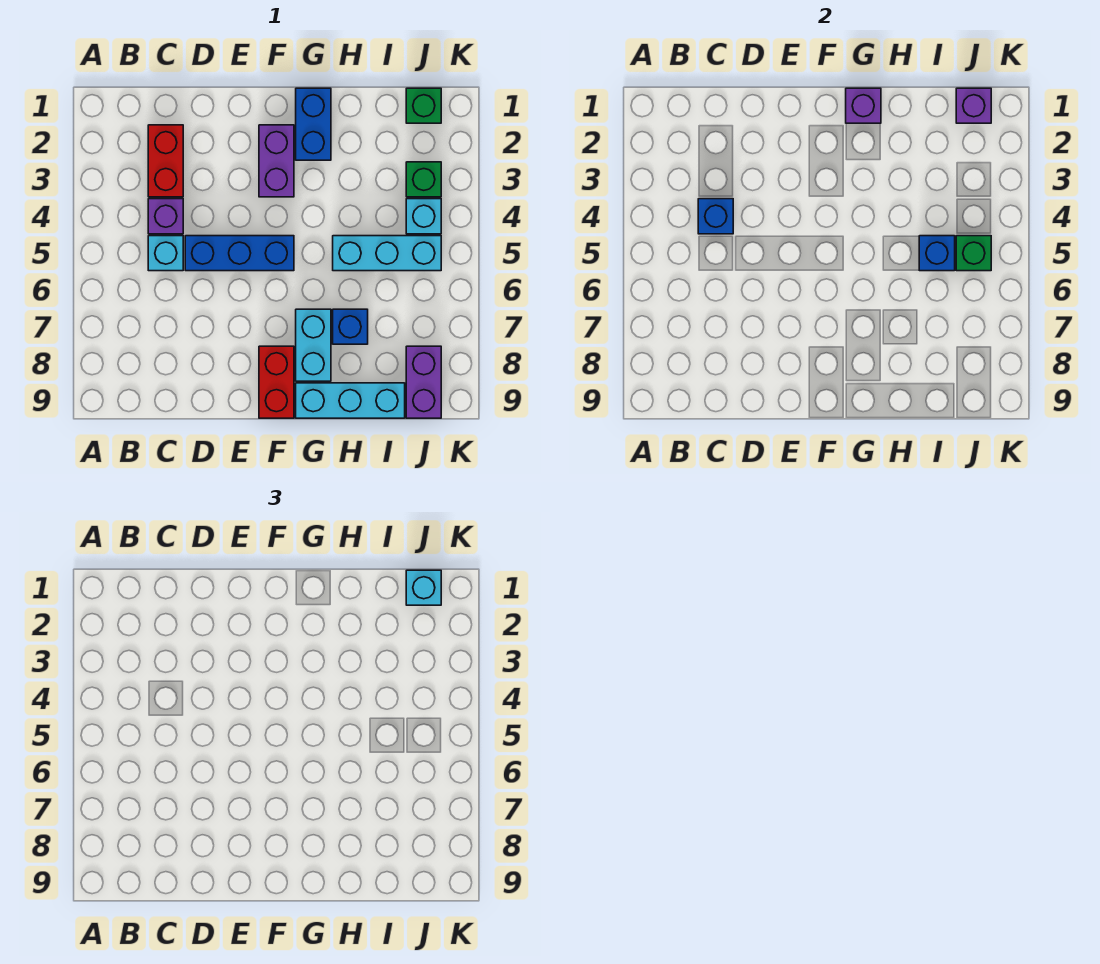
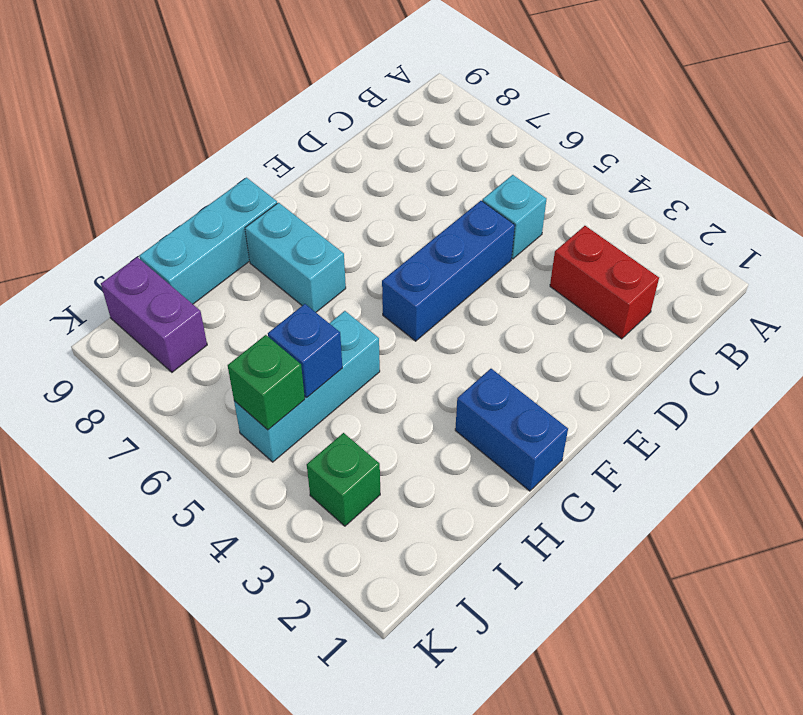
none -> purple brick C4 level 1
none -> purple brick F2:F3 level 1
none -> red brick F8:F9 level 1

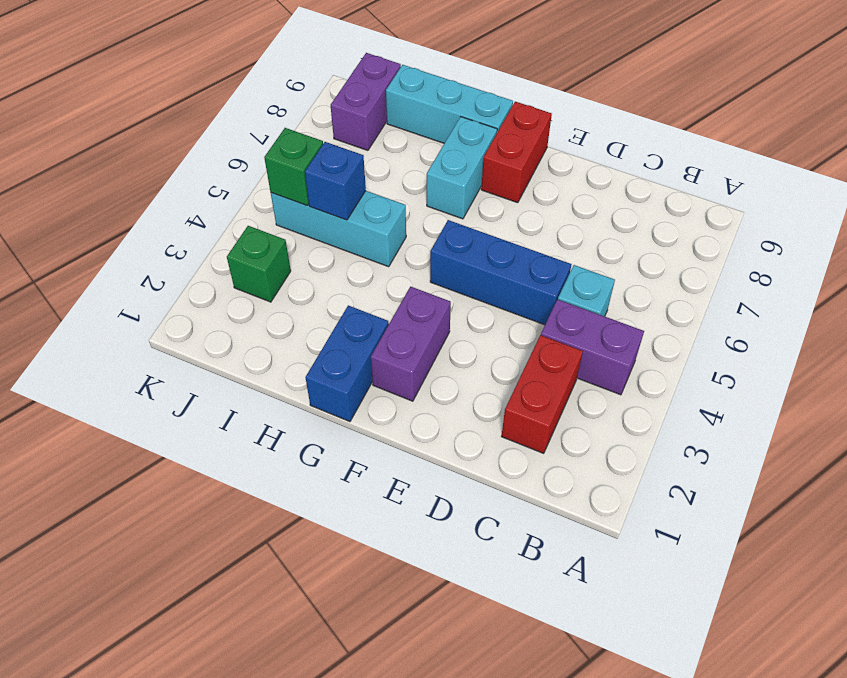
purple brick B4:C4 level 1 -> purple brick C4 level 1
none -> blue brick H7 level 1
none -> green brick J1 level 1
none -> cyan brick J4 level 1

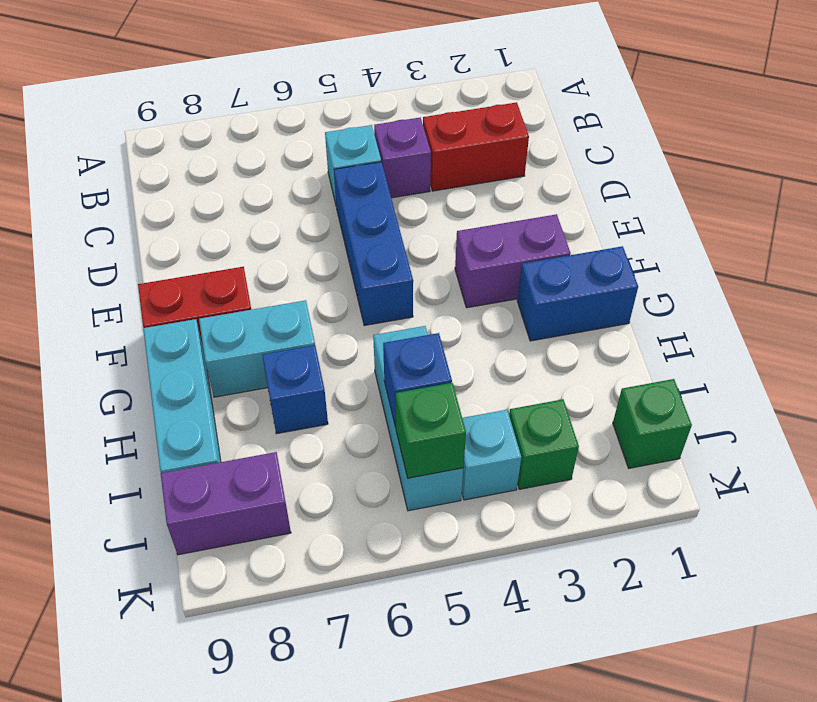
none -> blue brick C4 level 2
none -> purple brick G1 level 2
none -> purple brick J1 level 2

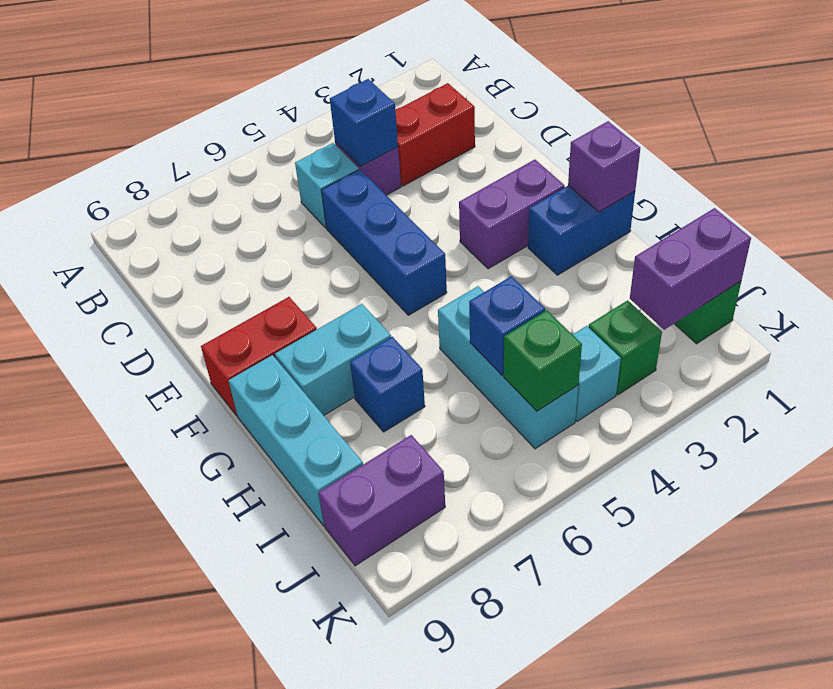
purple brick J1:J2 level 2 -> purple brick J1 level 2
none -> cyan brick J1 level 3

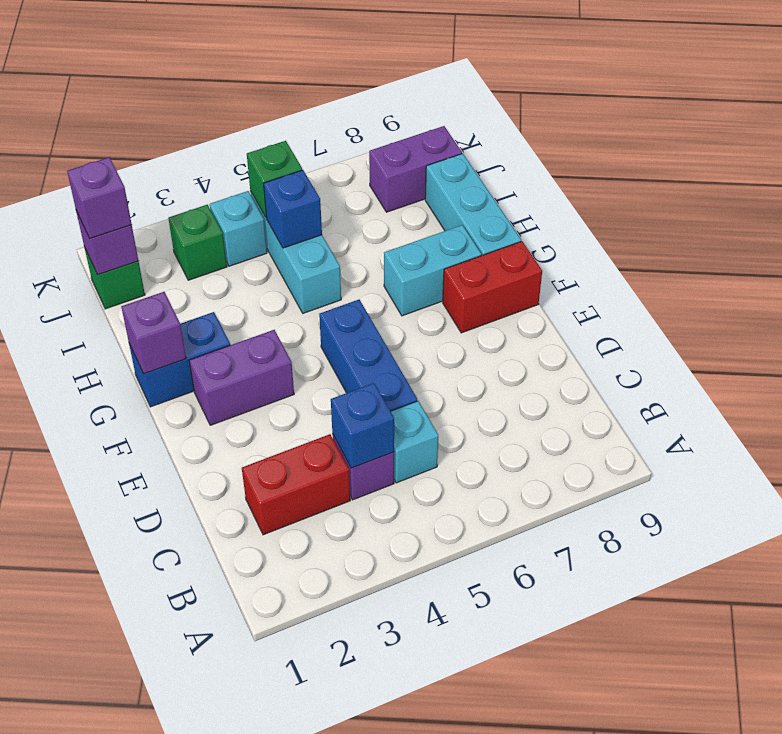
purple brick J1 level 3 -> cyan brick J1 level 3
none -> blue brick H7 level 1

